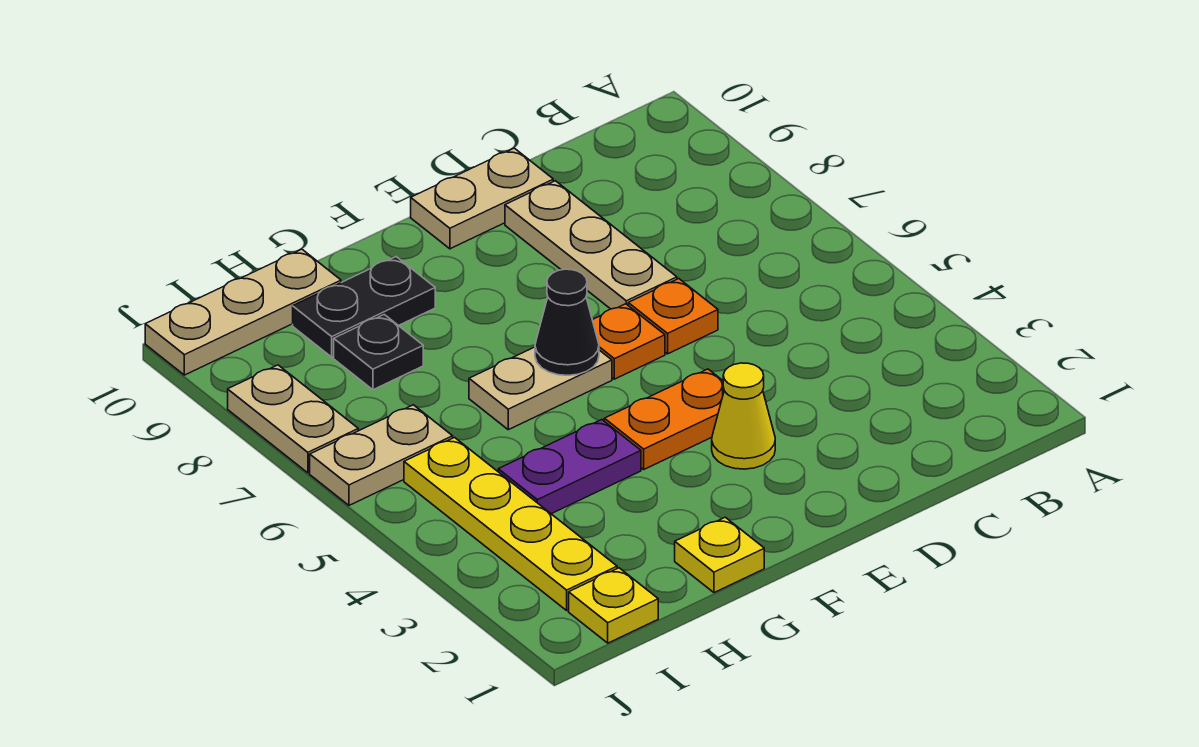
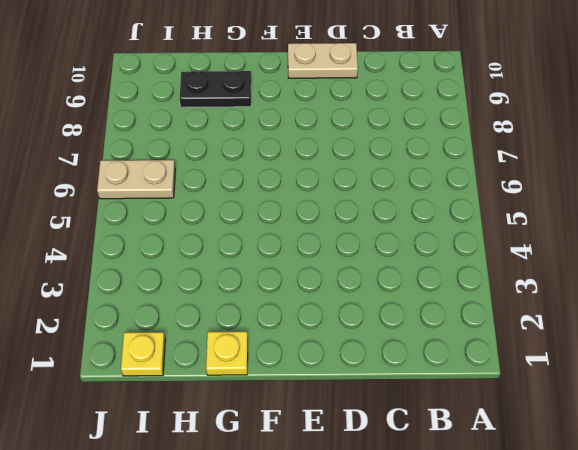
none -> orange plate D6 level 1
none -> tan plate D7:D9 level 1
none -> yellow cone E3 level 1

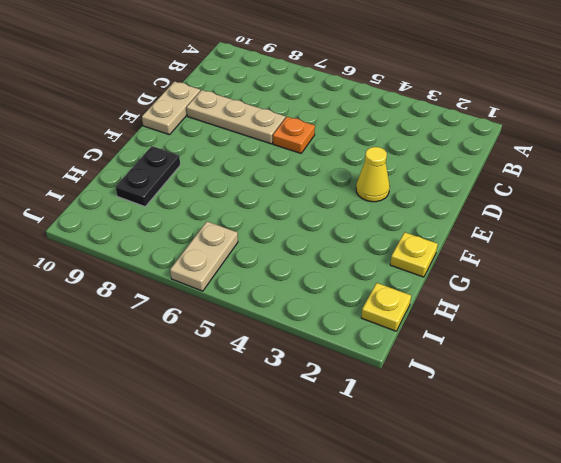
none -> orange plate E4:F4 level 1
none -> orange plate E6 level 1
none -> tan plate F6:G6 level 1

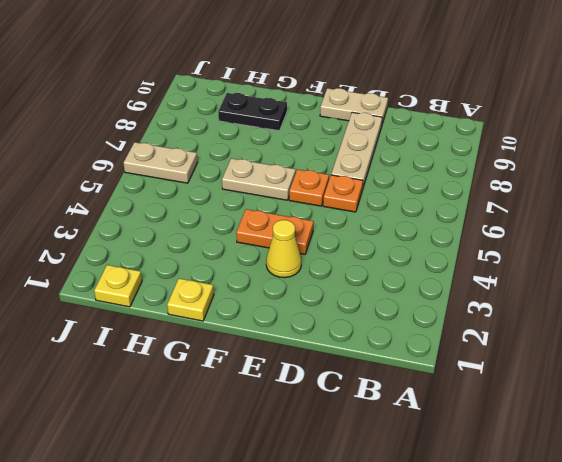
none -> purple plate G4:H4 level 1
none -> black plate H8 level 1
none -> tan plate H10:J10 level 1

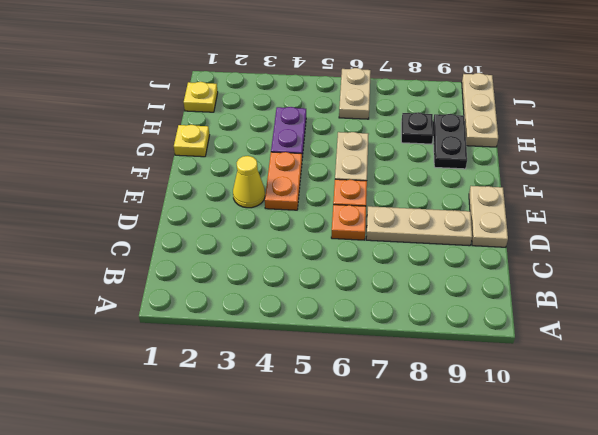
none -> yellow plate I2:I5 level 1
none -> tan plate J7:J8 level 1
none -> black cone F6 level 2

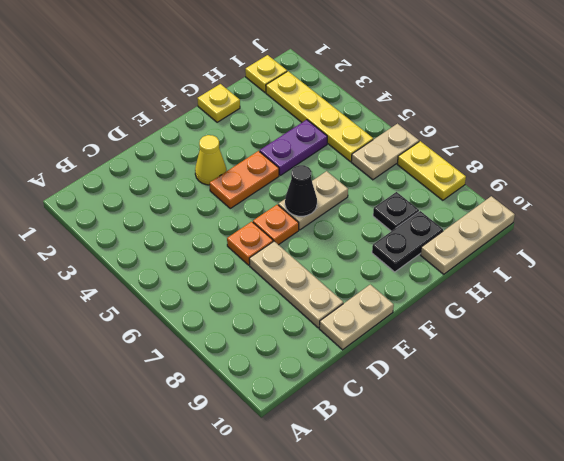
yellow plate J7:J8 level 1 -> tan plate J7:J8 level 1

